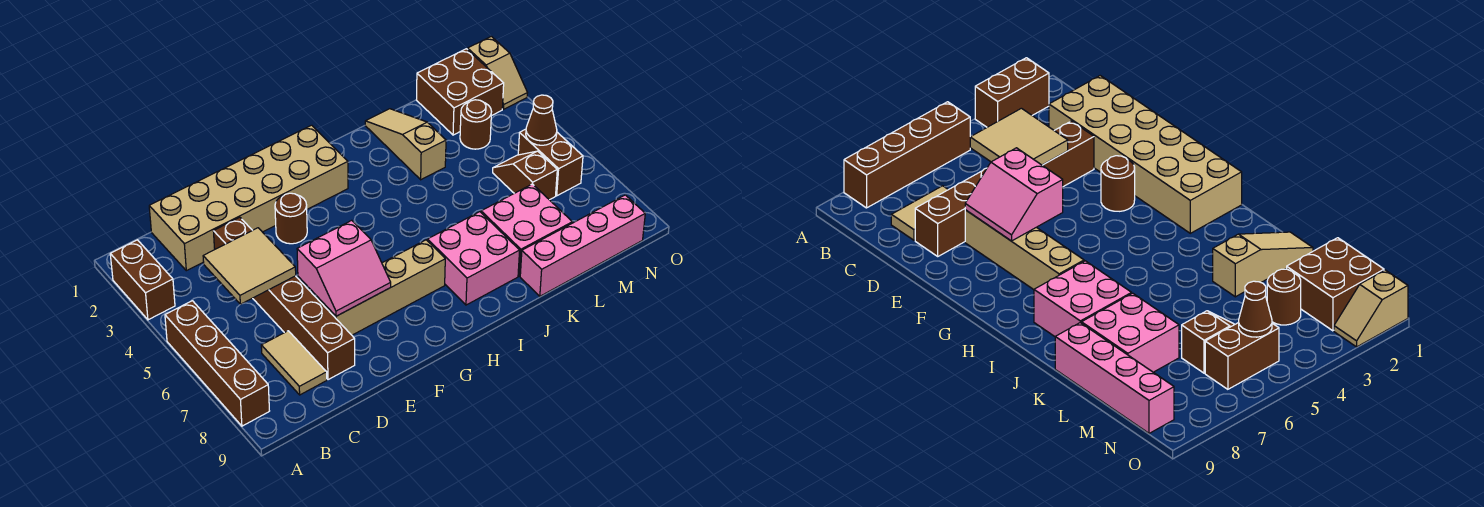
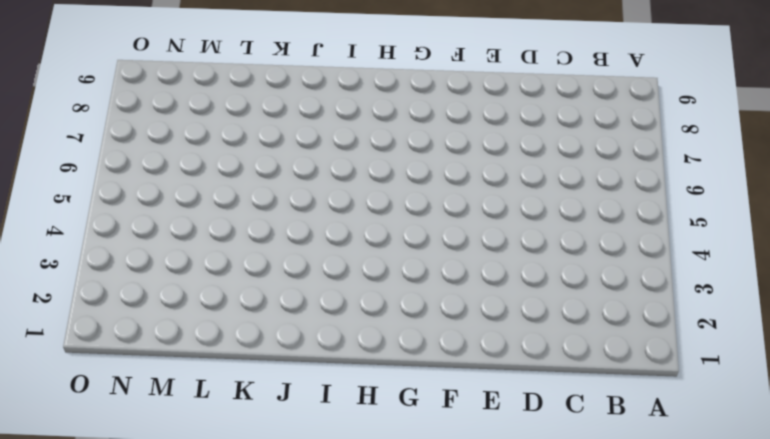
none -> brown brick A2:A3 level 1
none -> brown brick A5:A8 level 1
none -> tan brick C1:H2 level 1

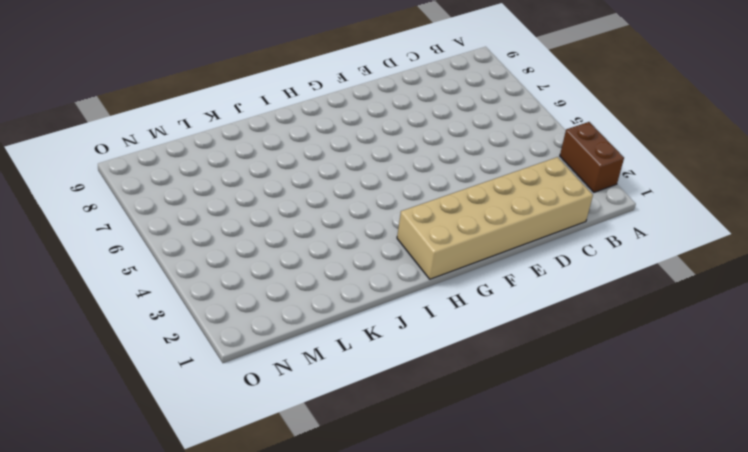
none -> brown brick A5:A8 level 1
none -> tan tile C7:C8 level 1
none -> brown brick D3:D8 level 1

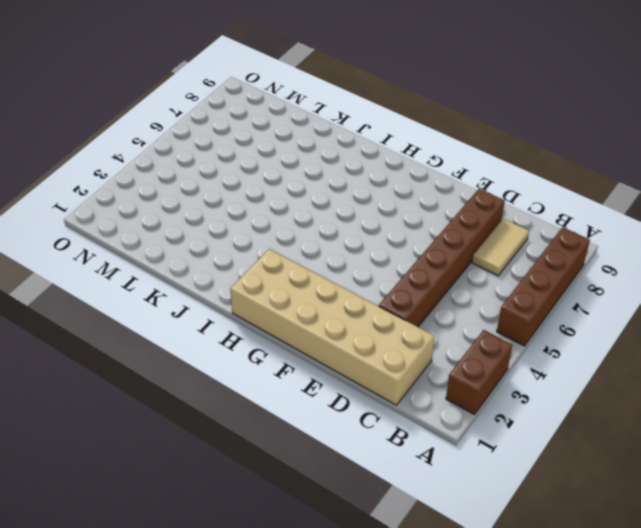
none -> tan brick E7:H7 level 1
none -> brown round brick F3 level 1
none -> pink brick I7:J8 level 1

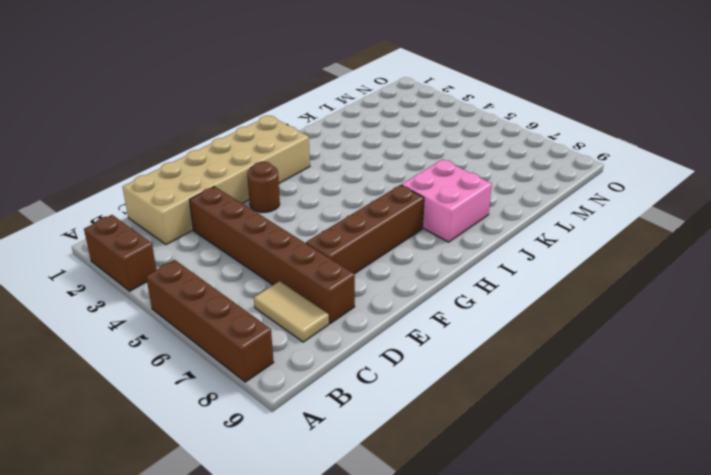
brown brick E7:H7 level 1 -> tan brick E7:H7 level 1
none -> tan slope K1:K3 level 1 top 3
none -> pink brick K7:L8 level 1
none -> pink brick K9:N9 level 1

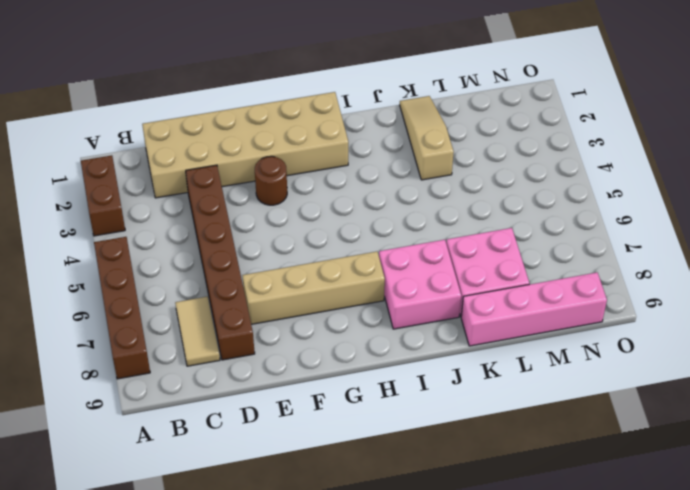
none -> brown brick M1:N2 level 1
none -> brown round brick M3 level 1
none -> brown slope M5:M6 level 1 top 6

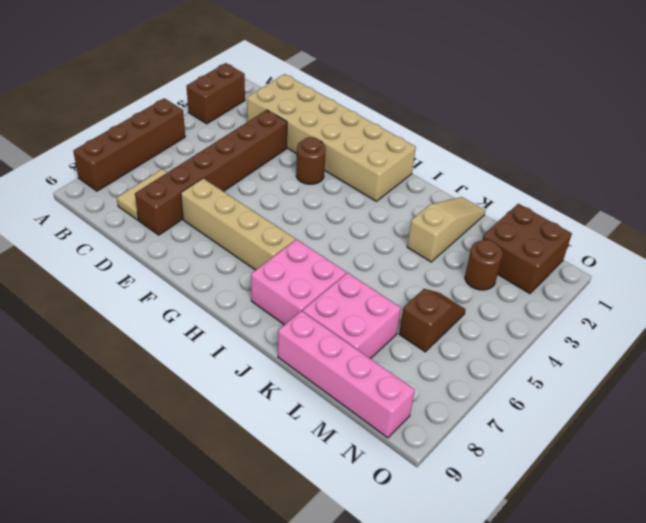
none -> brown brick N5:N6 level 1
none -> tan slope O1:O2 level 1 top 1
none -> tan tile C4:D5 level 2

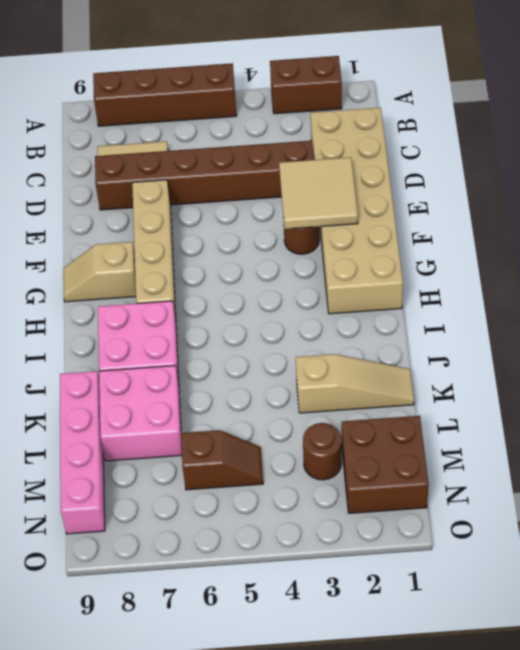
tan tile E2:F3 level 2 -> tan tile C4:D5 level 2
tan slope G8:G9 level 1 top 8 -> tan slope O1:O2 level 1 top 1
none -> brown brick N5:N6 level 1
none -> pink slope E6:F7 level 2 top 6
none -> brown cone N5 level 2

